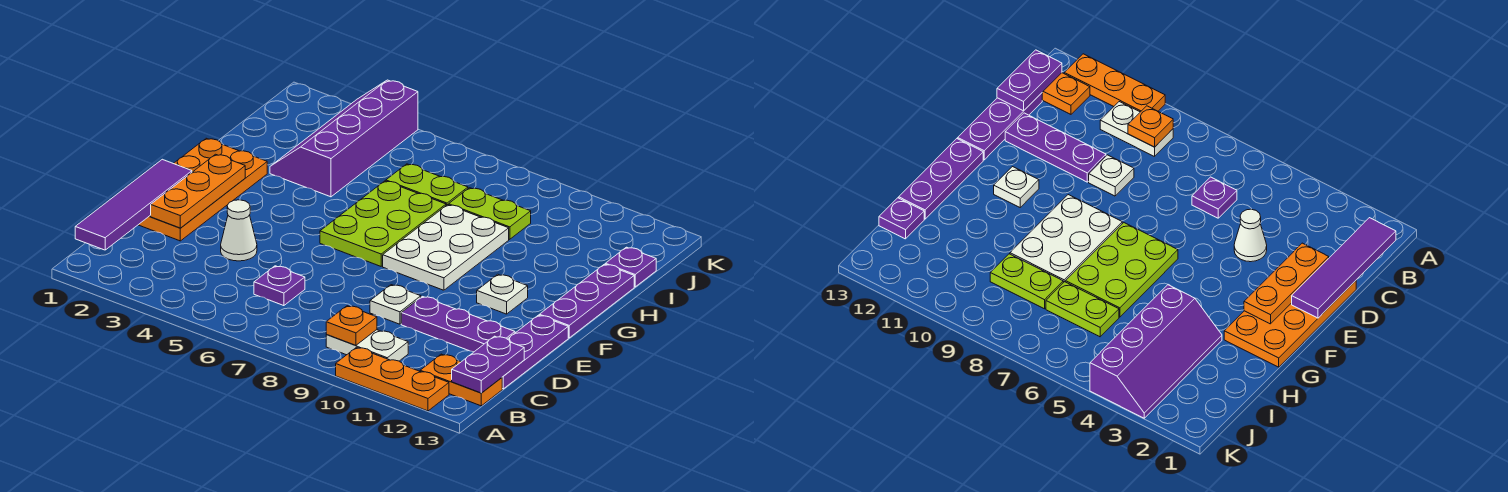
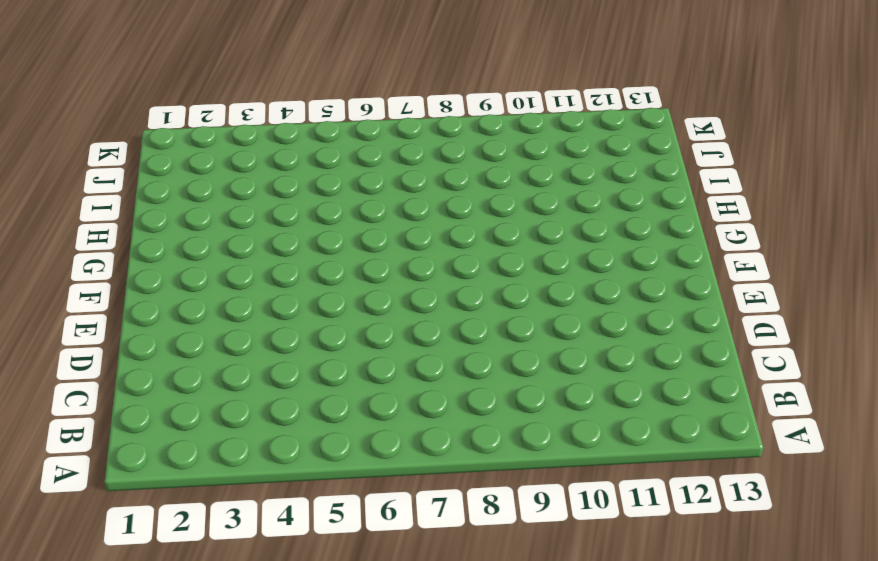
none -> orange plate A10:A12 level 1
none -> white plate B9:B10 level 1
none -> orange plate B12:B13 level 1

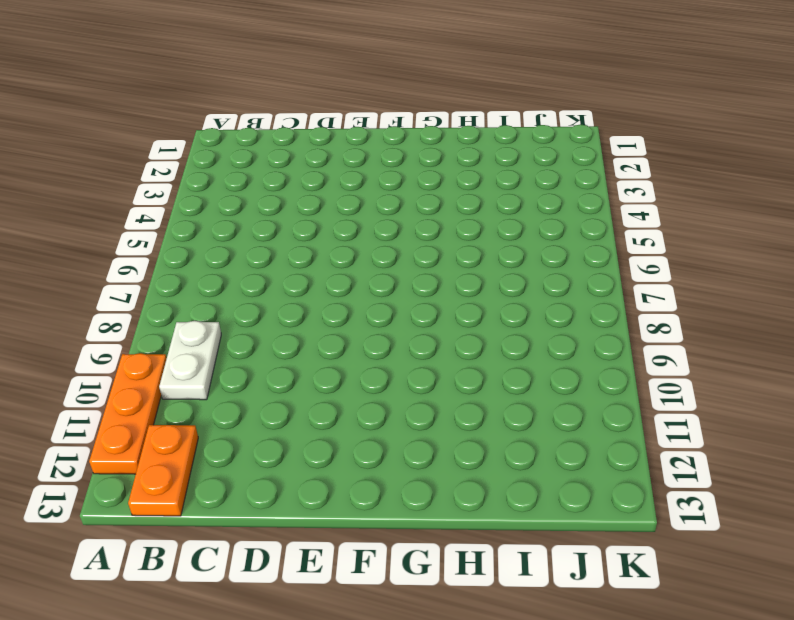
none -> purple plate C6 level 1
none -> purple plate C13:E13 level 1
none -> orange plate D1:G2 level 1

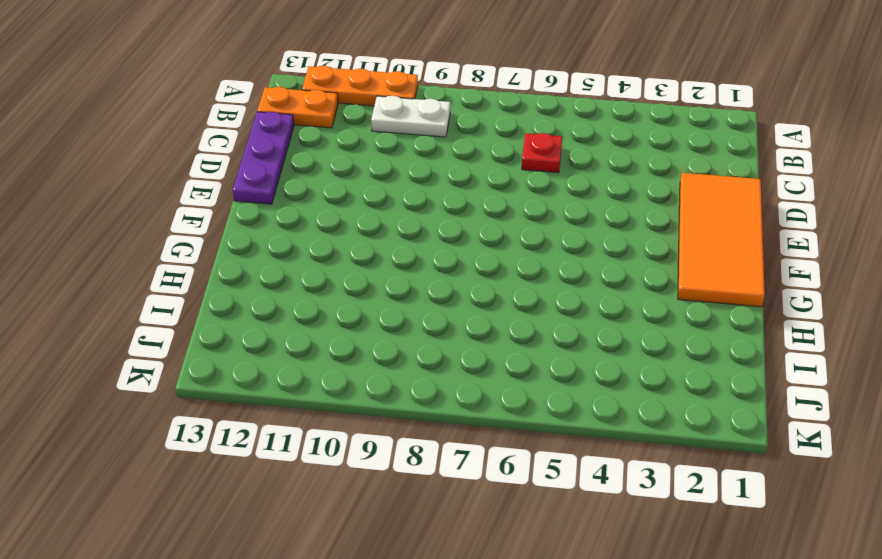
red plate C6 level 1 -> purple plate C6 level 1
orange tile D1:G2 level 1 -> orange plate D1:G2 level 1
none -> white cone D4 level 1
none -> white plate D9 level 1
none -> purple plate D10:D12 level 1

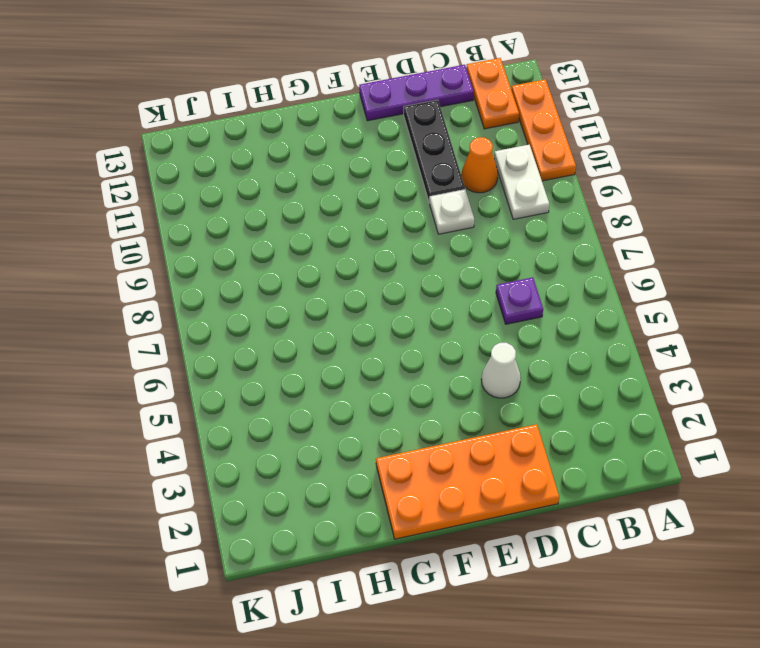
orange cone C10 level 1 -> none
black plate D10:D12 level 1 -> purple plate D10:D12 level 1
none -> lime plate F6:H7 level 1
none -> white plate F8:H9 level 1
none -> white plate F11 level 1

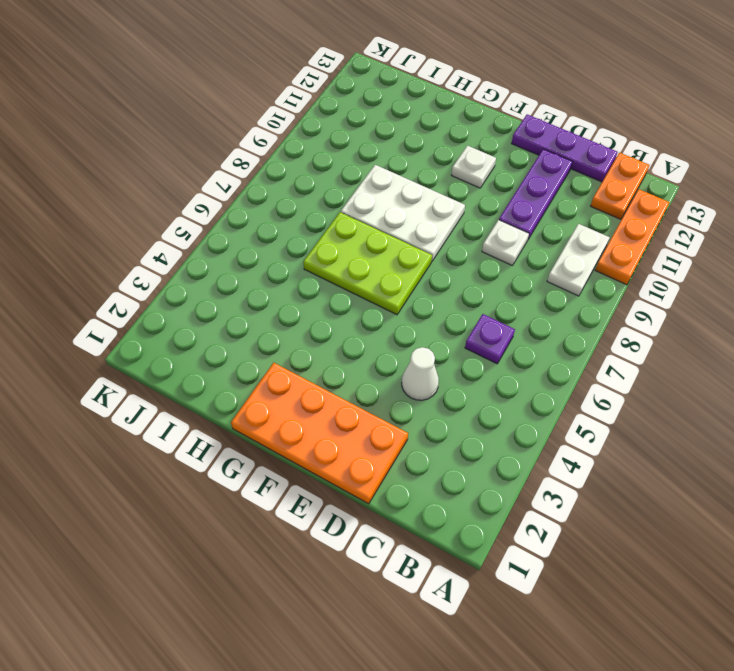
none -> purple plate F13:H13 level 1
none -> purple slope H3:K4 level 1 top 4
none -> lime plate I6:I7 level 1

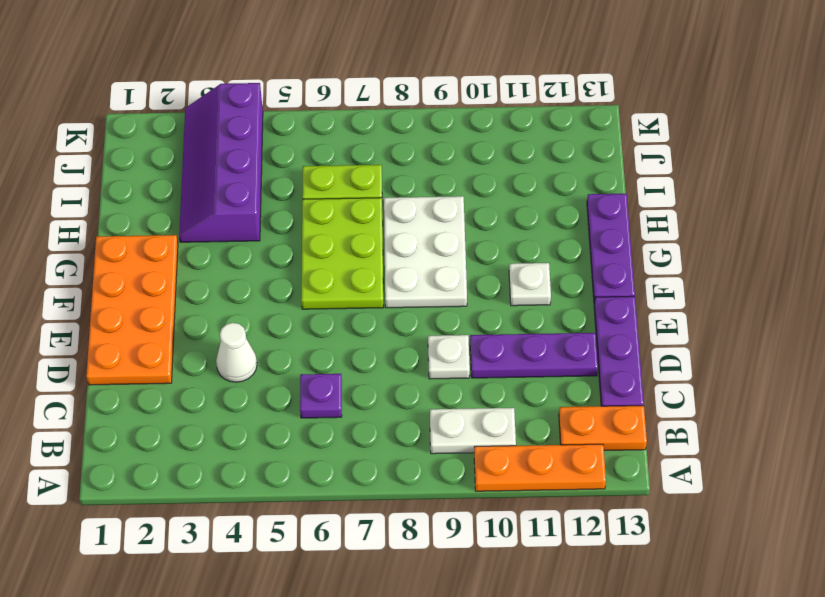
none -> lime plate I8:I9 level 1
none -> purple plate I13 level 1
none -> purple tile B1:E1 level 2

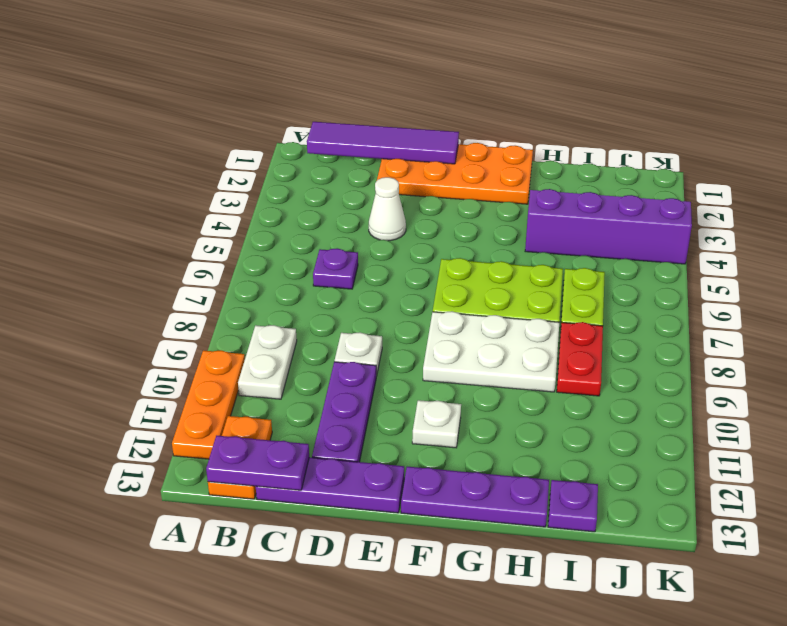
red plate I8:I9 level 1 -> lime plate I8:I9 level 1
none -> orange plate B9 level 2
none -> orange plate D2:F2 level 2

